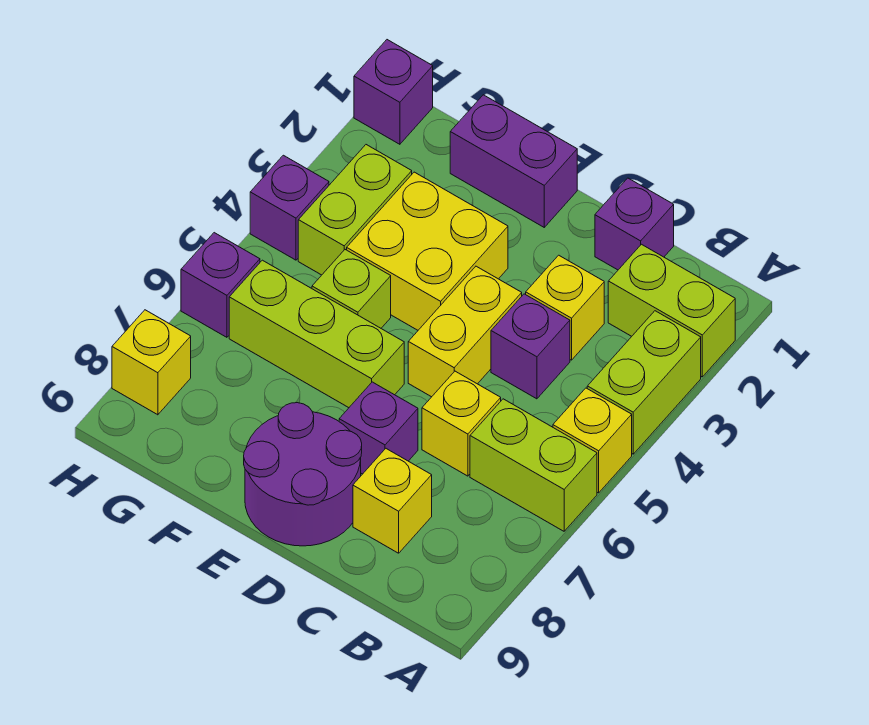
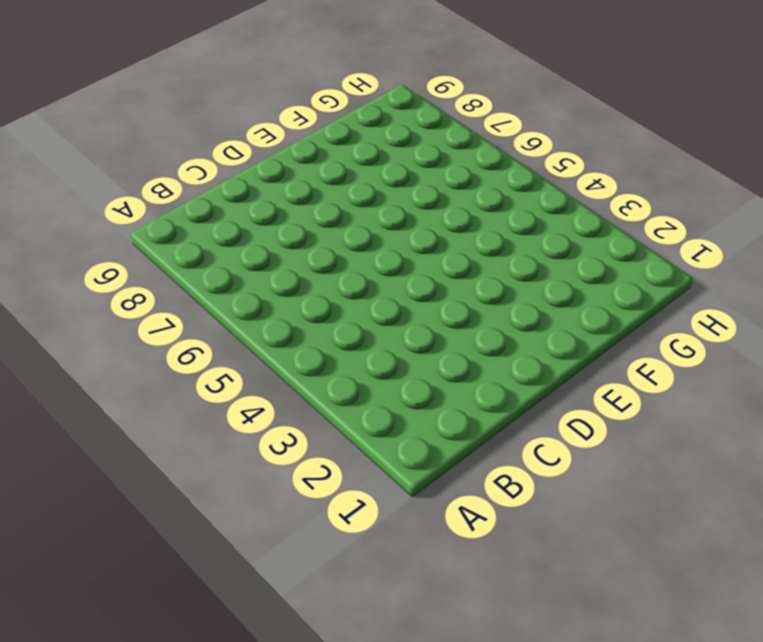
none -> lime brick A2:B2 level 1
none -> lime brick A3:A4 level 1
none -> yellow brick A5 level 1

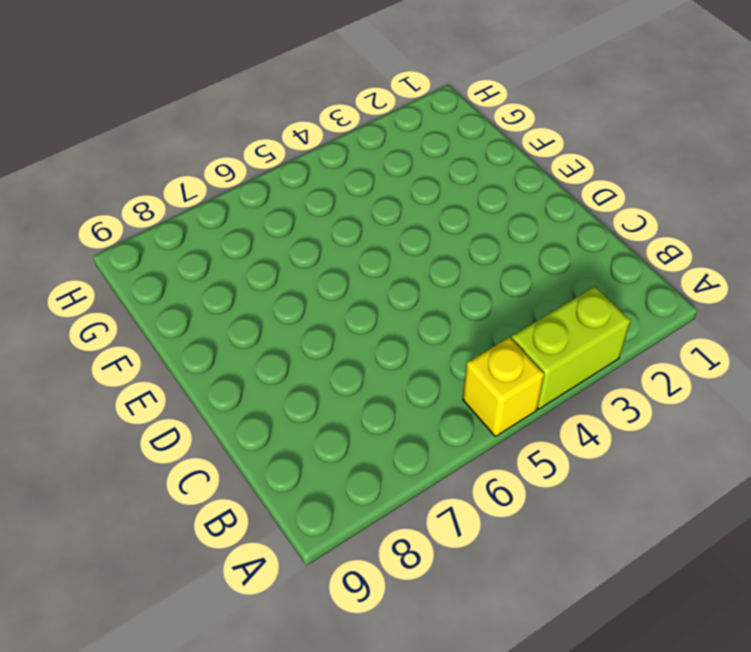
none -> lime brick A2:B2 level 1
none -> lime brick A6:B6 level 1
none -> purple brick C1 level 1

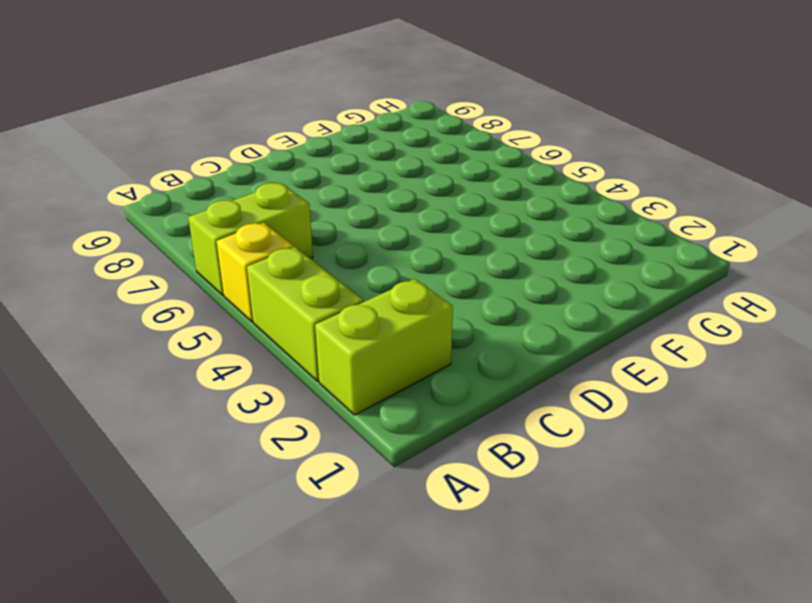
none -> purple brick C1 level 1
none -> yellow brick C3 level 1
none -> purple brick C4 level 1

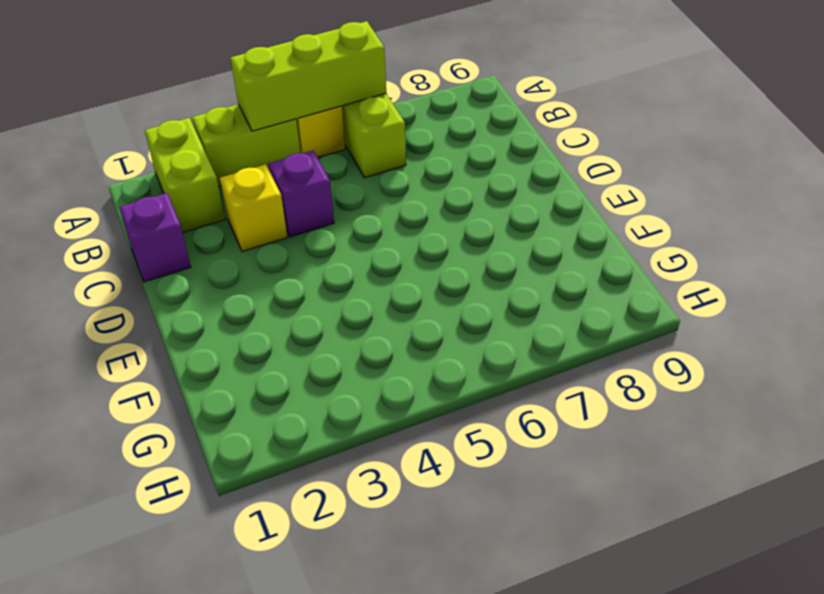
lime brick A4:A6 level 2 -> lime brick E6:G6 level 1
none -> yellow brick C6 level 1
none -> yellow brick C8 level 1
none -> yellow brick D4:D5 level 1

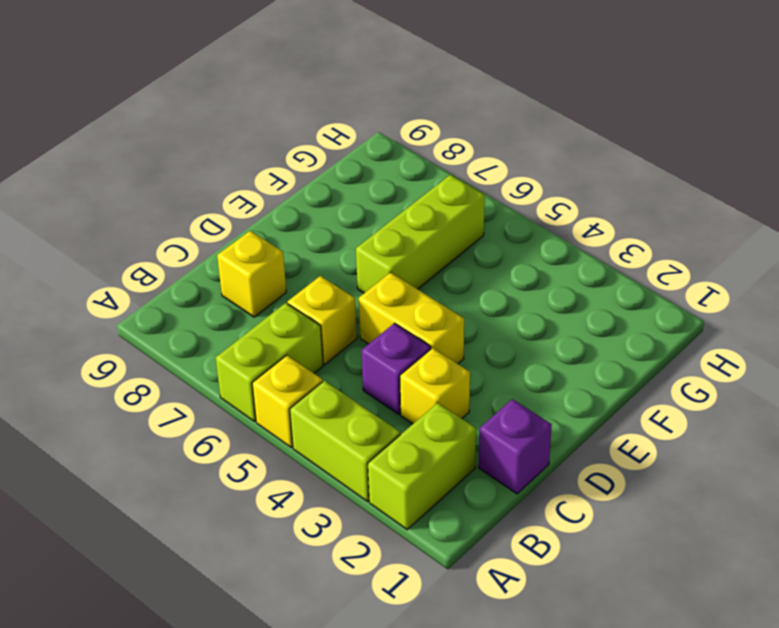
none -> purple brick D7 level 1
none -> purple round brick D8:E9 level 1
none -> purple brick E1:F1 level 1

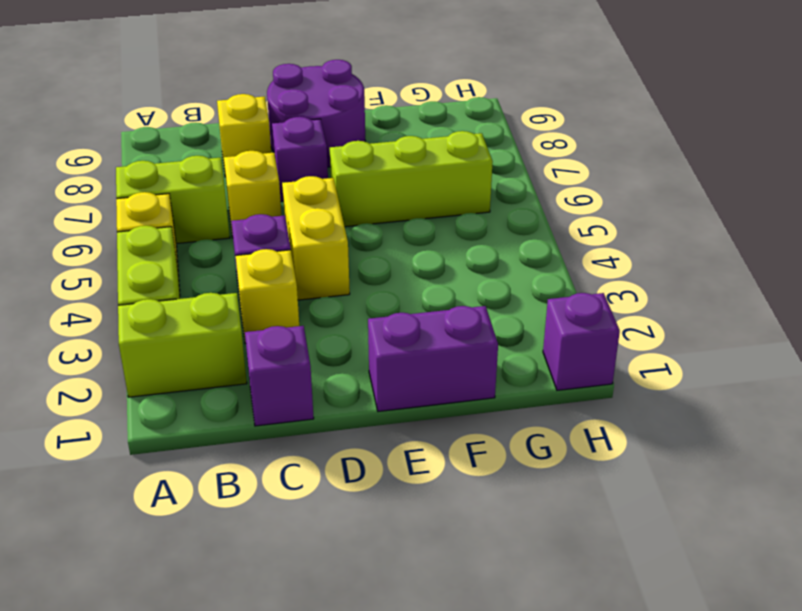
none -> yellow brick E3:F4 level 1
none -> lime brick F5 level 1
none -> lime brick G3:G4 level 1

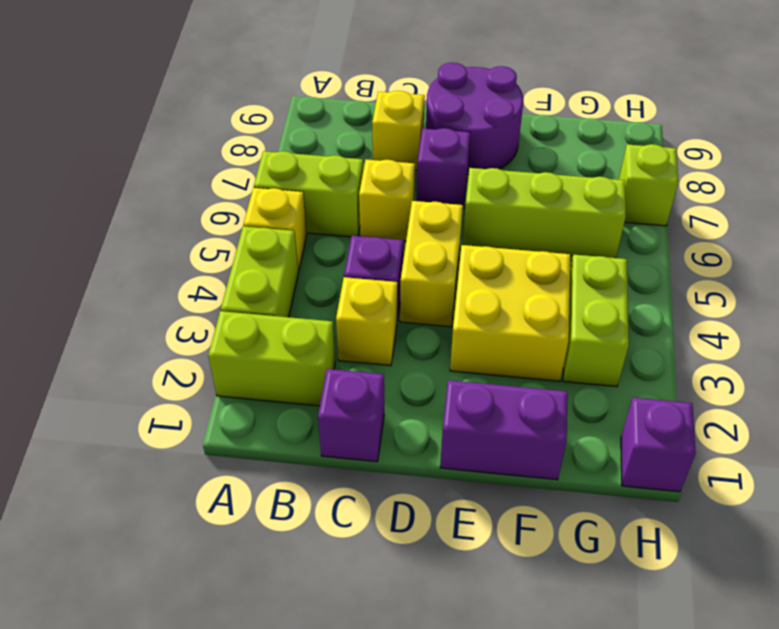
lime brick H7 level 1 -> lime brick F5 level 1
none -> purple brick H4 level 1
none -> purple brick H6 level 1
none -> yellow brick H8 level 1

